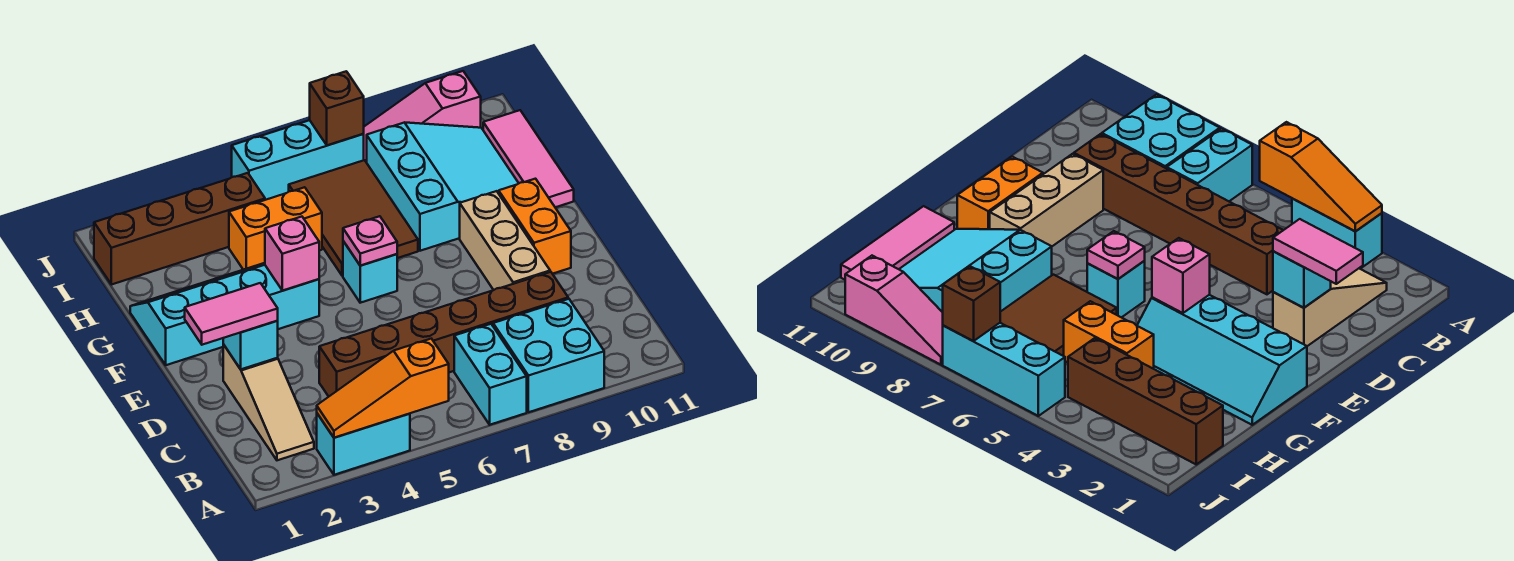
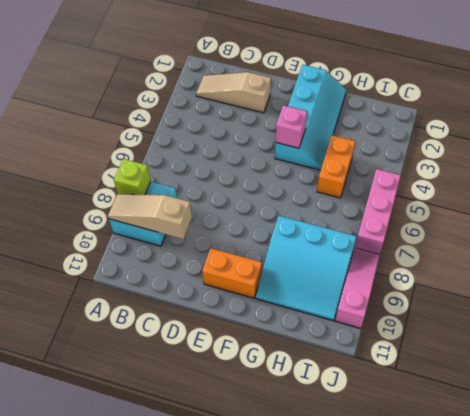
lime brick A8 level 2 -> none
tan slope A9:C9 level 2 top C -> none
pink brick J5:J7 level 1 -> cyan brick J5:J7 level 1
none -> cyan brick A3:A4 level 1
none -> cyan brick A7:B7 level 1
none -> brown brick C4:C9 level 1

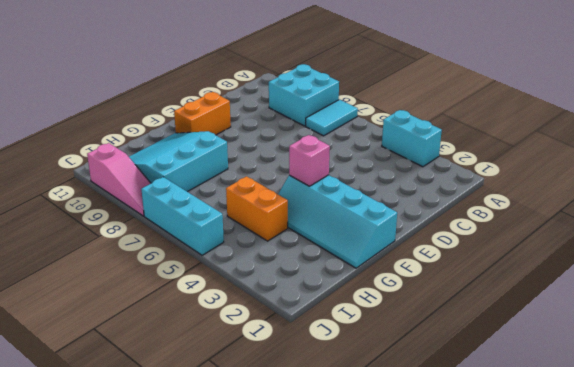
cyan tile A7:B7 level 1 -> cyan brick A7:B7 level 1
none -> tan slope B2:D2 level 1 top D
none -> brown brick C4:C9 level 1
none -> tan brick D9:F9 level 1

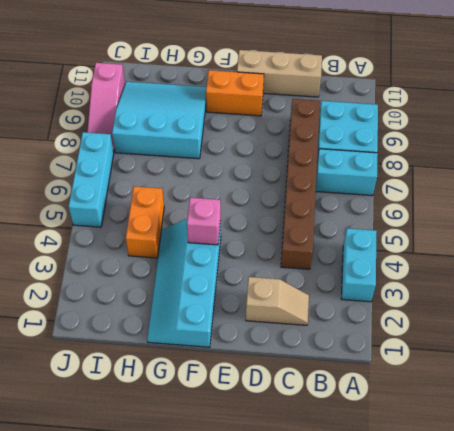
tan slope C2:D2 level 1 top D -> tan slope B2:D2 level 1 top D
tan brick C11:E11 level 1 -> tan brick D9:F9 level 1
none -> cyan brick F6 level 1
none -> brown tile G6:I7 level 1
none -> pink tile G11:I11 level 1

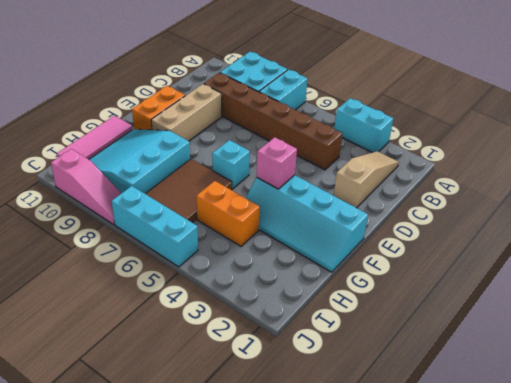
none -> brown brick I1:I4 level 1
none -> orange slope A3:A5 level 2 top 5
none -> cyan brick D2 level 2

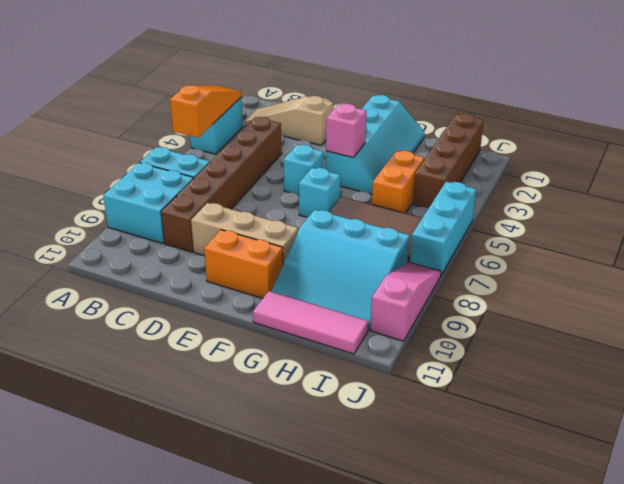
cyan brick E5 level 1 -> cyan brick D2 level 2
none -> pink plate F6 level 2
none -> brown brick J7 level 2
none -> pink tile D1:D2 level 3

